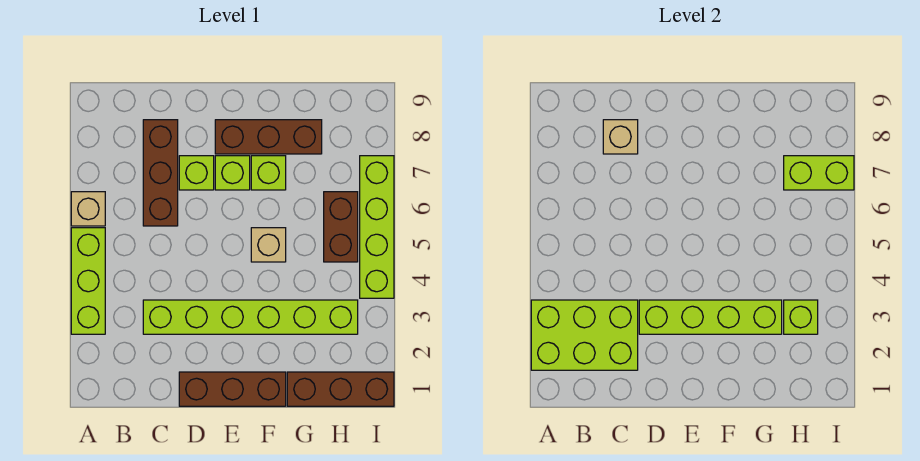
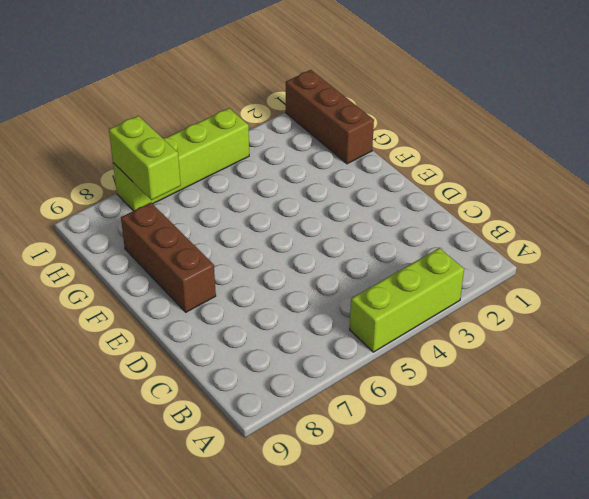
none -> tan brick A6 level 1
none -> lime brick C3:H3 level 1
none -> brown brick C6:C8 level 1

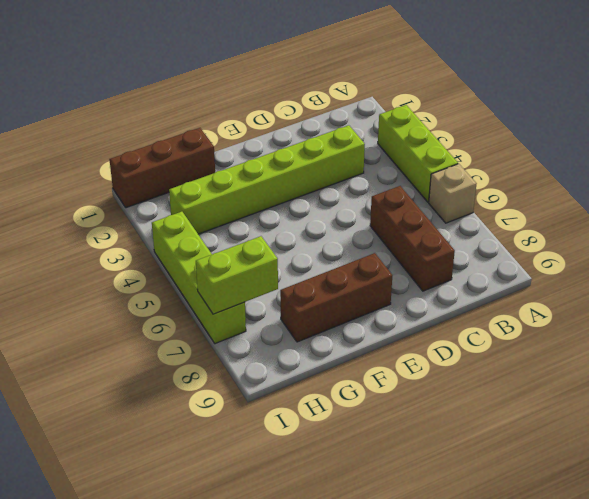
none -> brown brick D1:F1 level 1
none -> lime brick D7 level 1
none -> lime brick E7 level 1

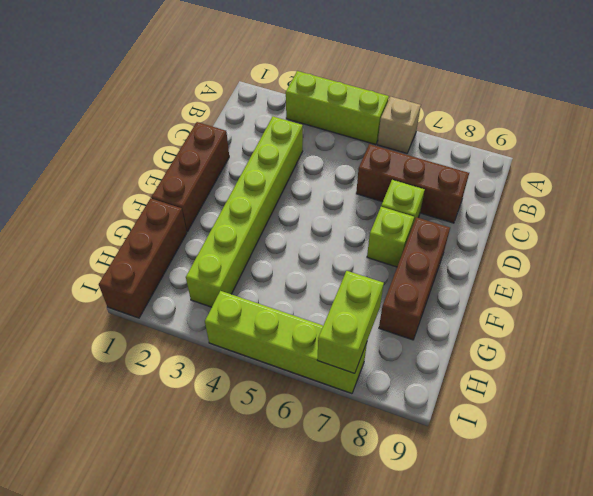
none -> tan brick F5 level 1
none -> lime brick F7 level 1
none -> brown brick H5:H6 level 1

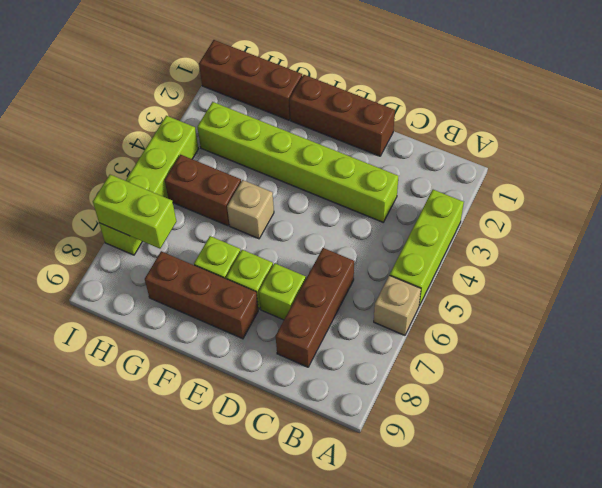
brown brick G5:H5 level 1 -> brown brick H5:H6 level 1
none -> lime brick A2:C3 level 2
none -> tan brick C8 level 2
none -> lime brick D3:G3 level 2

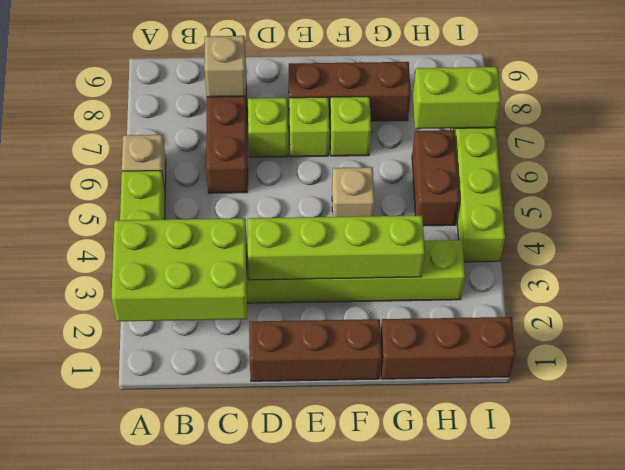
none -> lime brick H3 level 2

